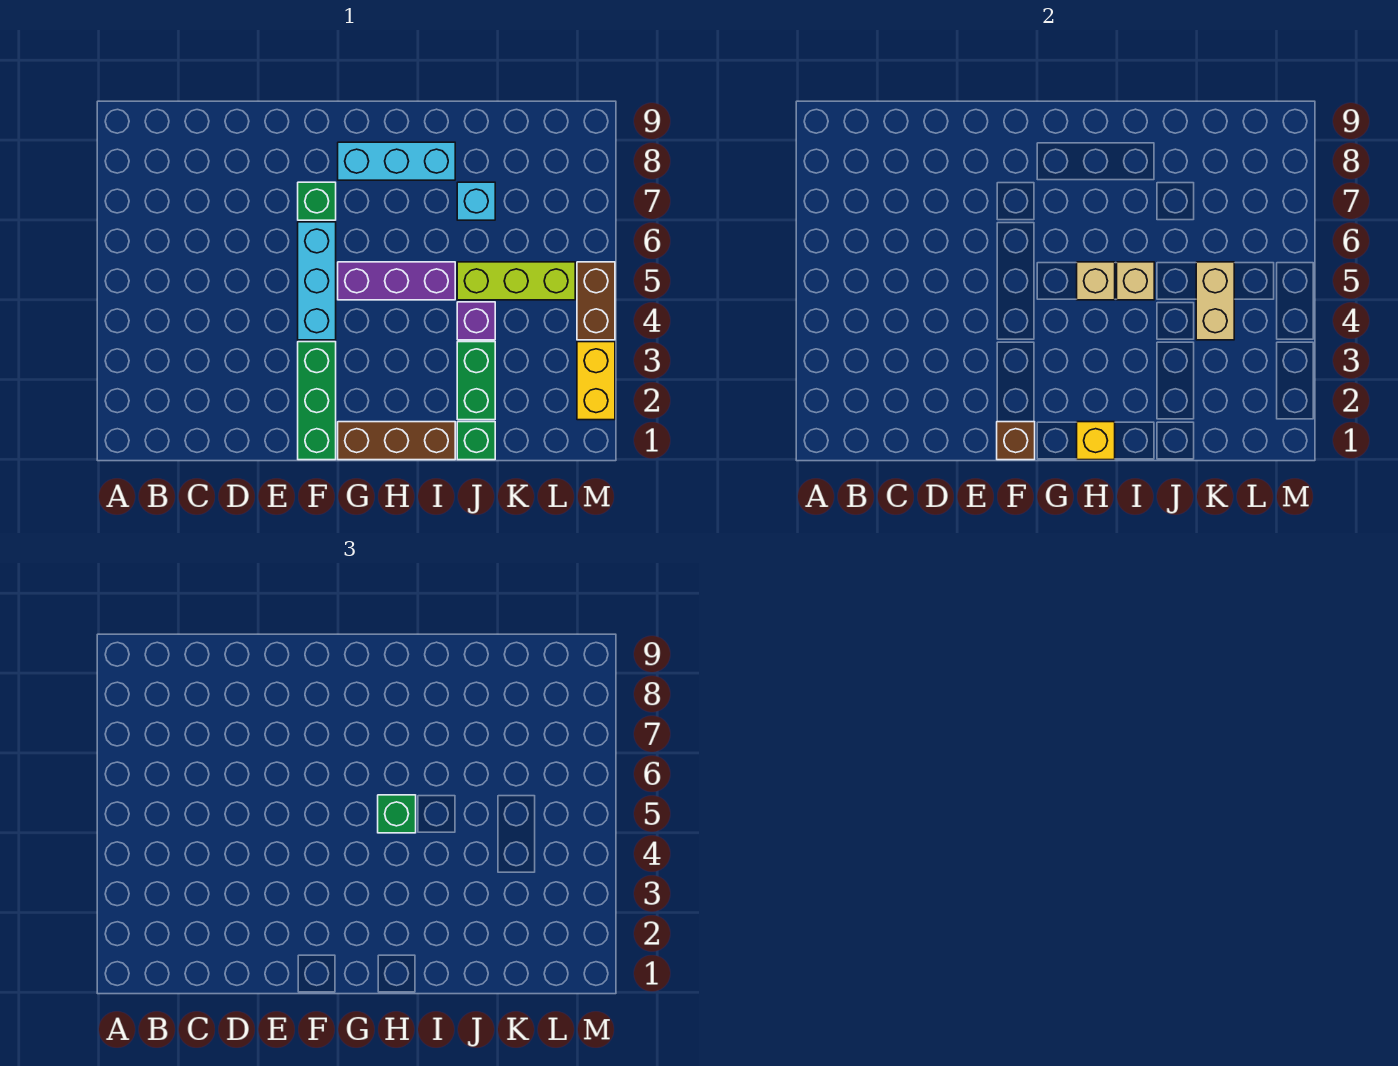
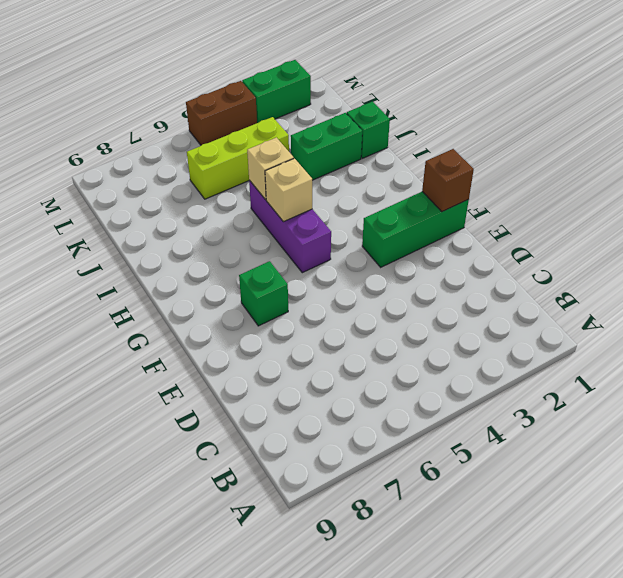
lime brick K4:K6 level 1 -> lime brick J5:L5 level 1
green brick M2:M3 level 1 -> yellow brick M2:M3 level 1
none -> cyan brick F4:F6 level 1
none -> brown brick G1:I1 level 1
none -> cyan brick G8:I8 level 1

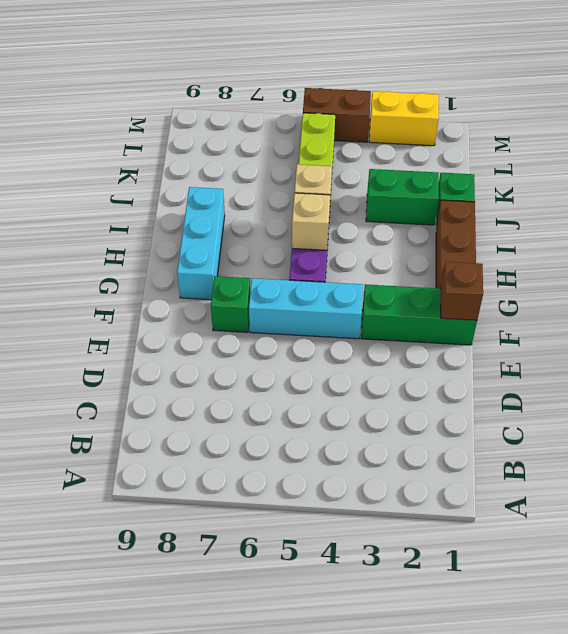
none -> purple brick J4 level 1
none -> cyan brick J7 level 1
none -> yellow brick H1 level 2

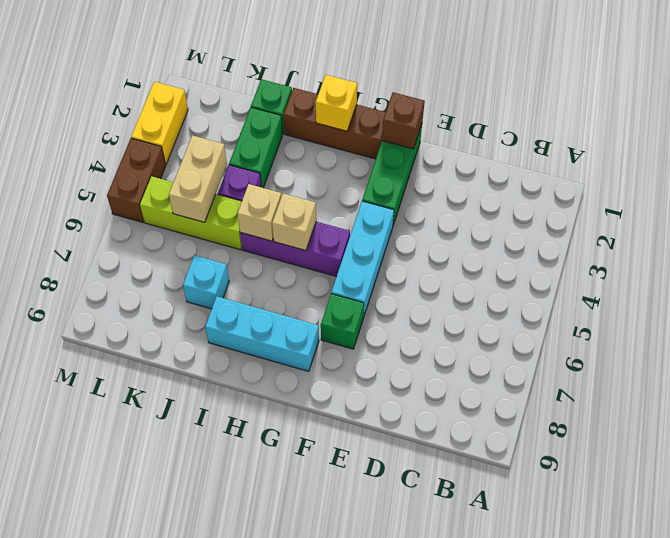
none -> green brick H5 level 3

